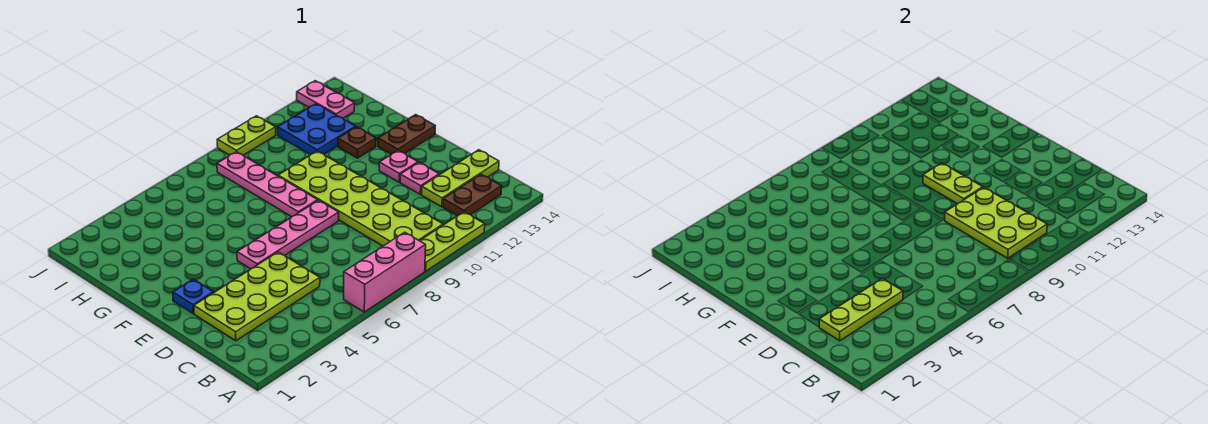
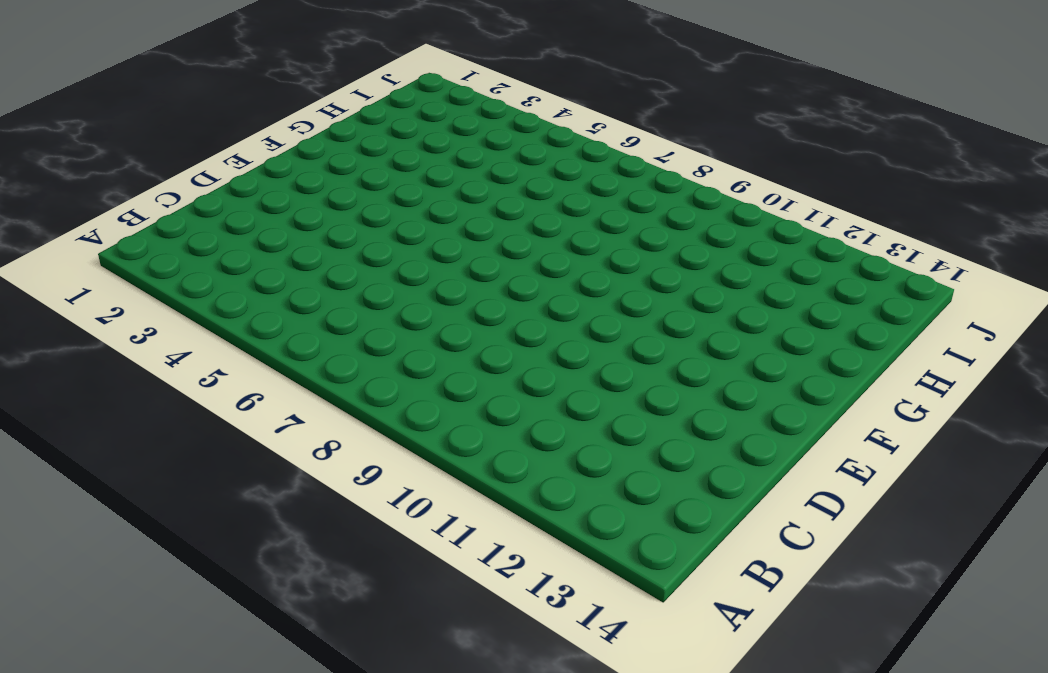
none -> pink brick A6:A8 level 1
none -> lime plate A9:A11 level 1
none -> lime plate B9:G10 level 1

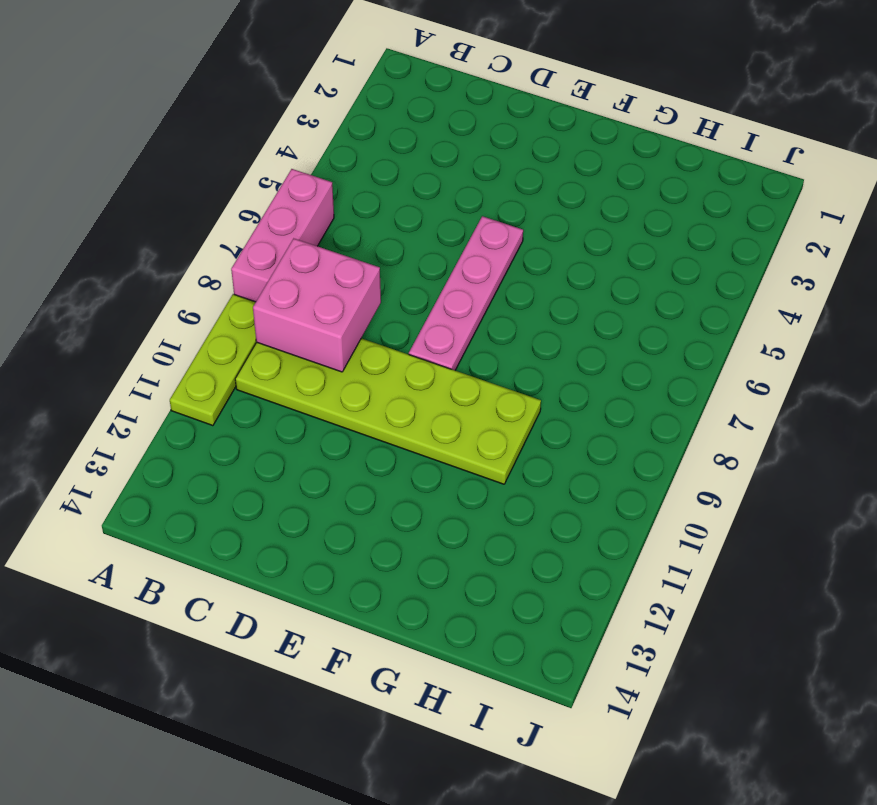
pink brick B8:C9 level 2 -> lime plate B9:D10 level 2
none -> brown plate B12:B13 level 1
none -> lime plate C2:D5 level 1
none -> lime plate C12:C14 level 1

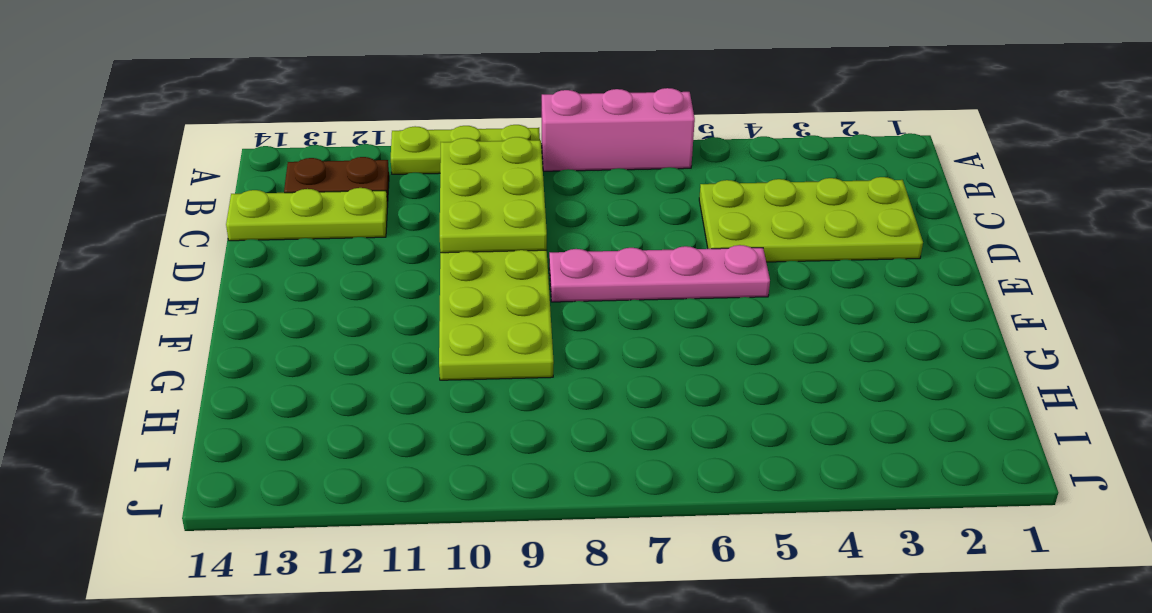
none -> pink plate D12 level 1
none -> blue plate E2 level 1
none -> pink plate E12 level 1

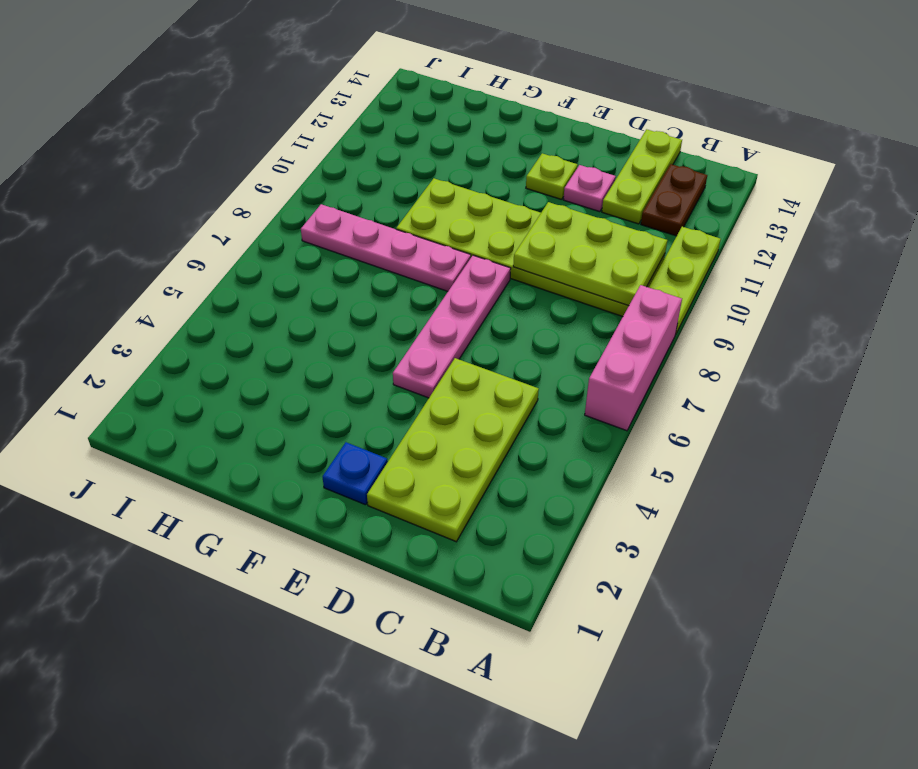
lime plate E12 level 1 -> pink plate E12 level 1
none -> brown plate F13:F14 level 1
none -> brown plate G12 level 1
none -> blue plate H11:I12 level 1

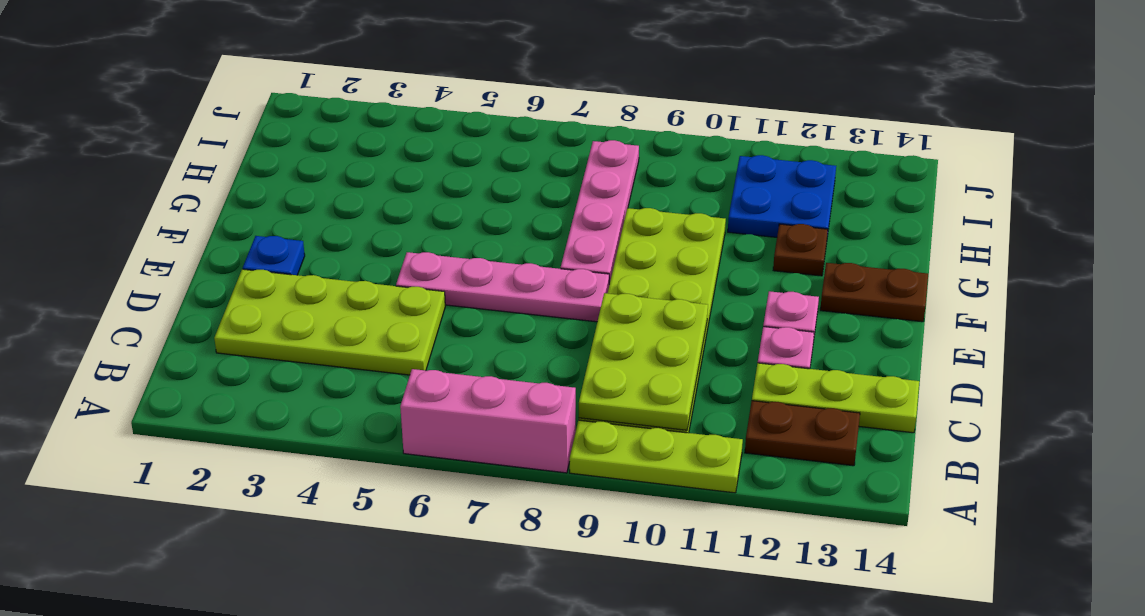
none -> pink plate I13:J13 level 1
none -> lime plate J9:J10 level 1
none -> lime plate C2:C4 level 2

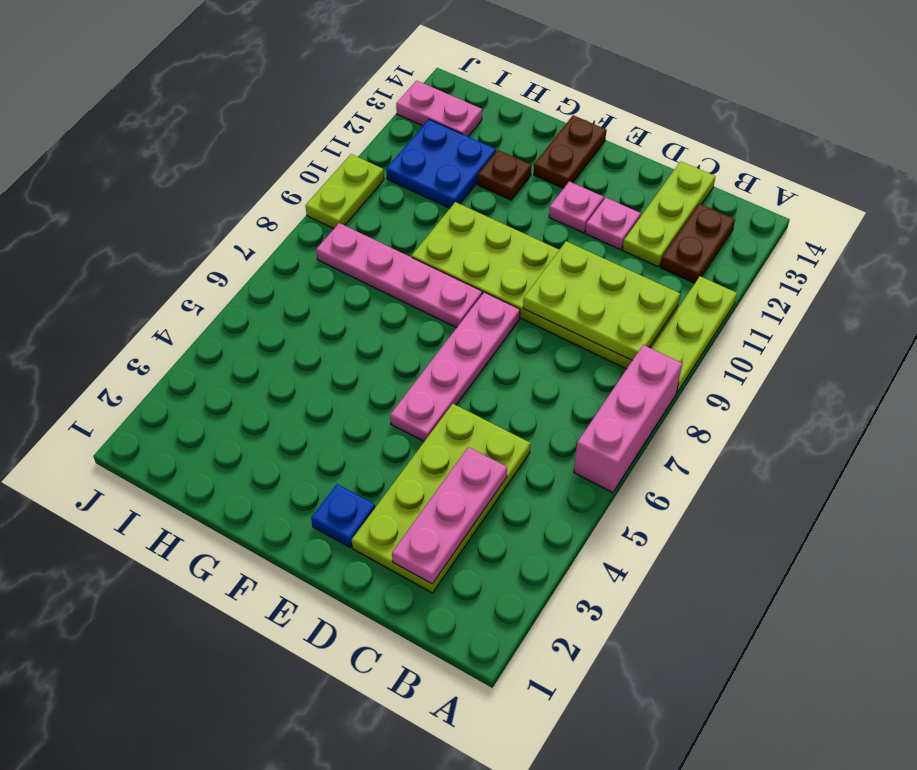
pink plate C2:C4 level 2 -> lime plate C2:C4 level 2
none -> lime plate E10:F10 level 2

